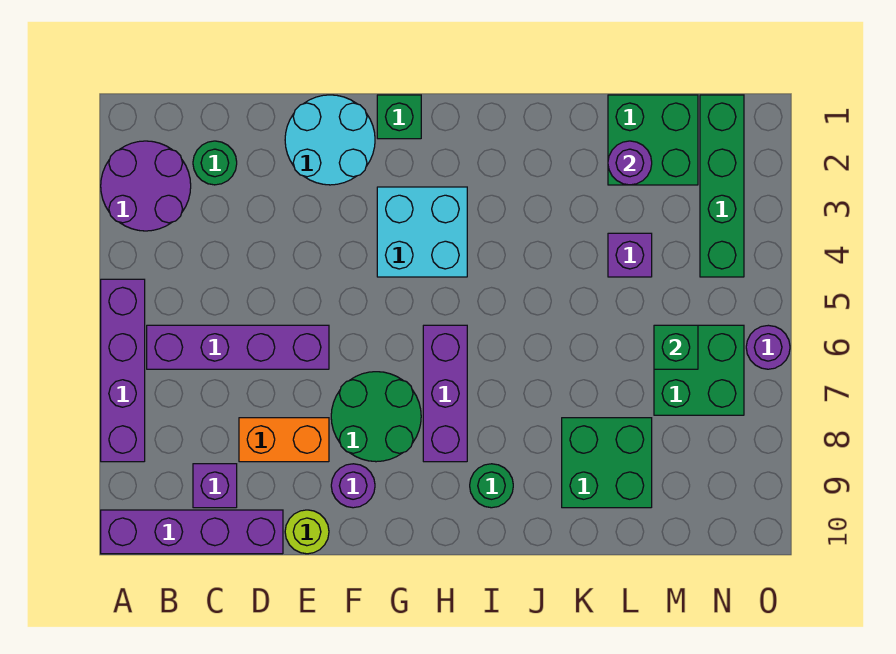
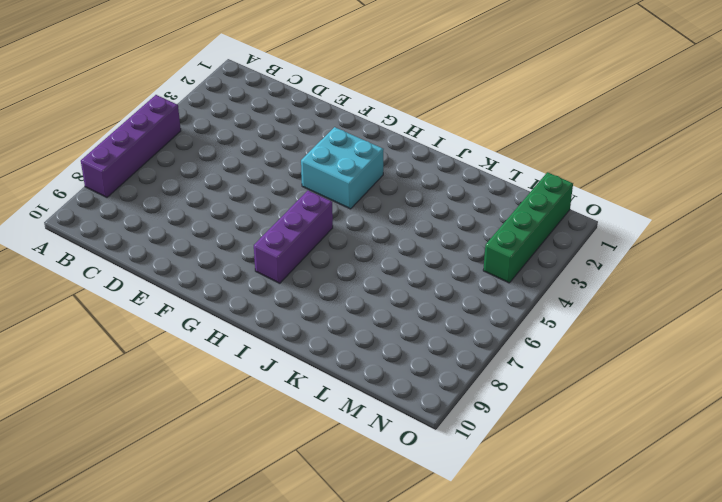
none -> purple round brick A2:B3 level 1
none -> purple brick A10:D10 level 1
none -> purple brick B6:E6 level 1

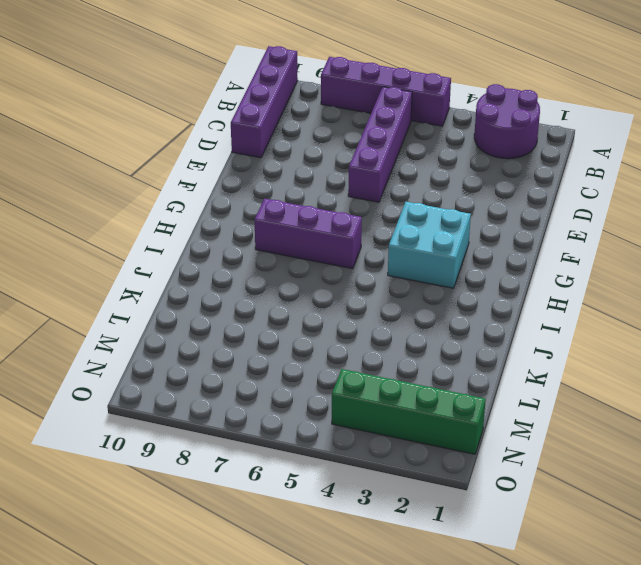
none -> green round brick C2 level 1
none -> purple brick C9 level 1
none -> orange brick D8:E8 level 1

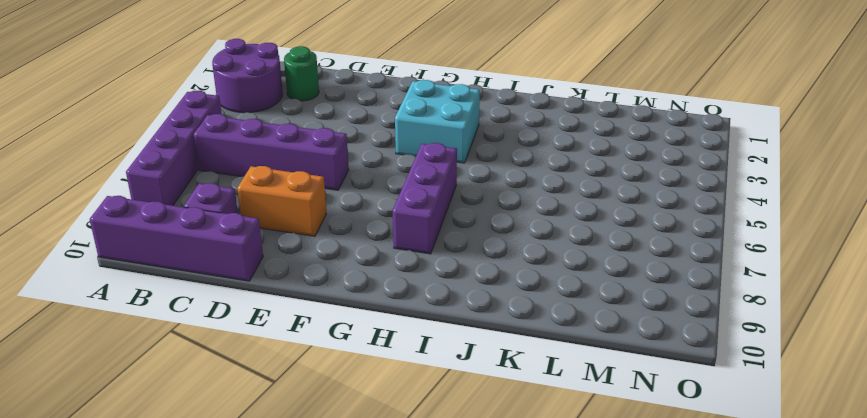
none -> cyan round brick E1:F2 level 1
none -> lime round brick E10 level 1
none -> green round brick F7:G8 level 1

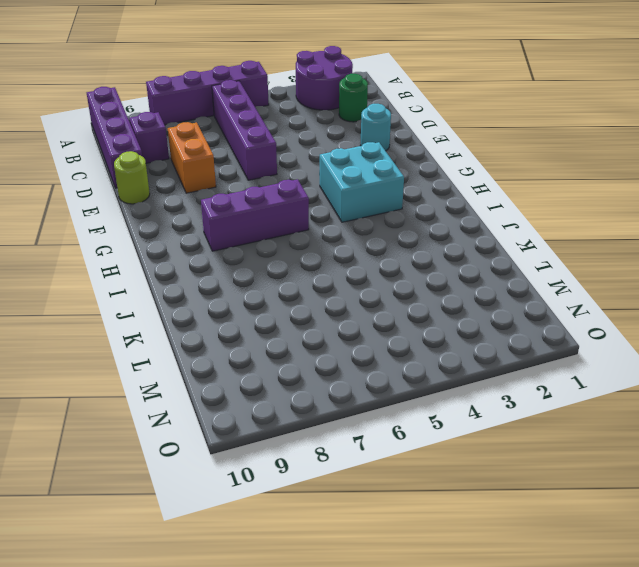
cyan round brick E2 level 1 -> cyan round brick E1:F2 level 1
none -> green round brick F7:G8 level 1
none -> purple round brick F9 level 1
none -> green brick G1 level 1

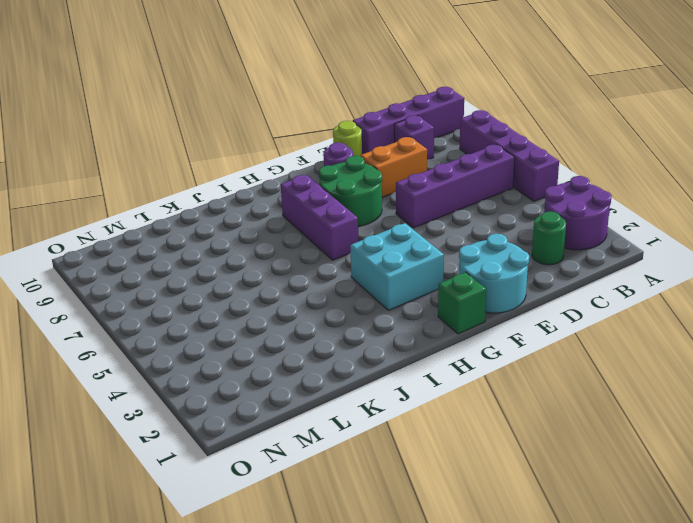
none -> green round brick I9 level 1
none -> green brick K8:L9 level 1
none -> green brick L1:M2 level 1

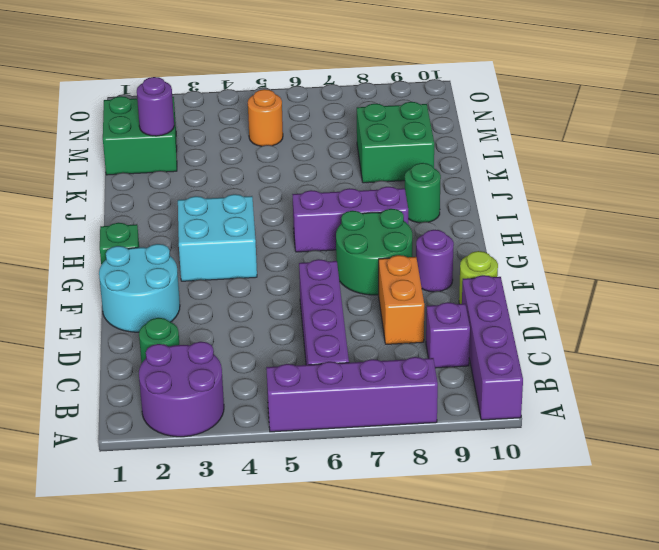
orange round brick M5 level 1 -> none
none -> purple brick L4 level 1
none -> green brick M6:N7 level 1
none -> green brick N1:N4 level 1

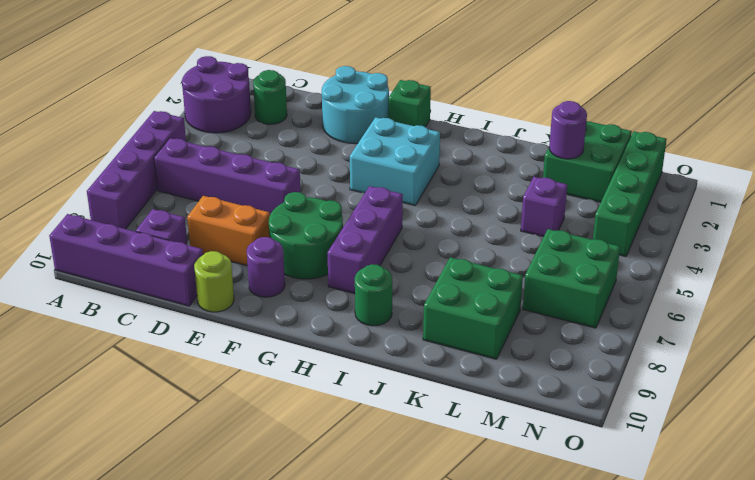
none -> purple round brick O6 level 1
none -> green brick M6 level 2

